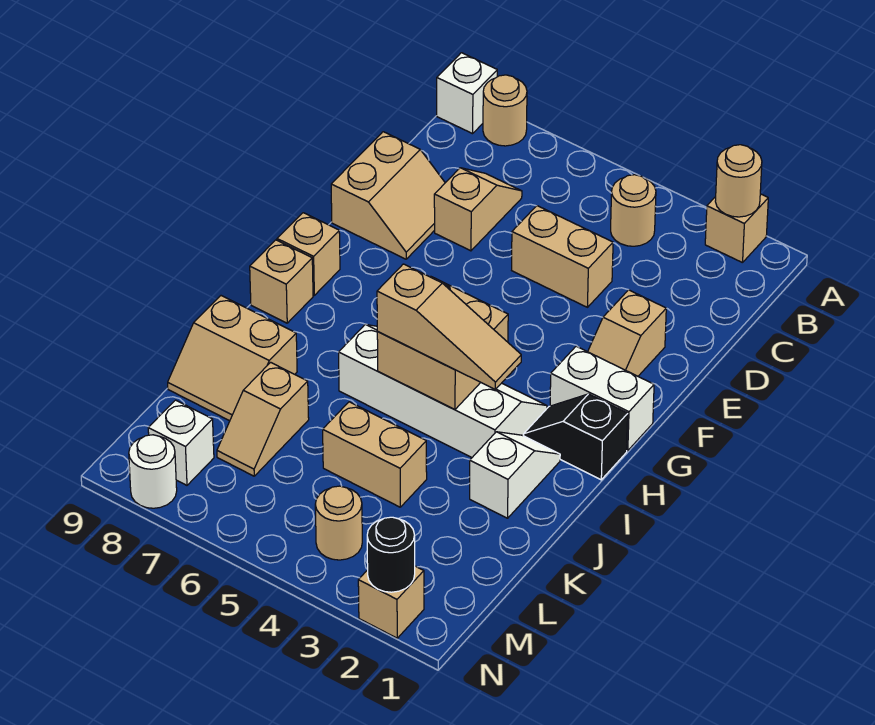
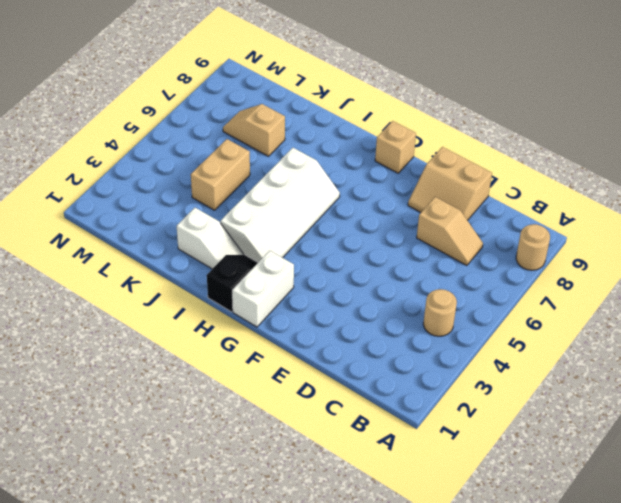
none -> tan brick A2 level 1
none -> white brick A9 level 1
none -> tan brick D4:D5 level 1

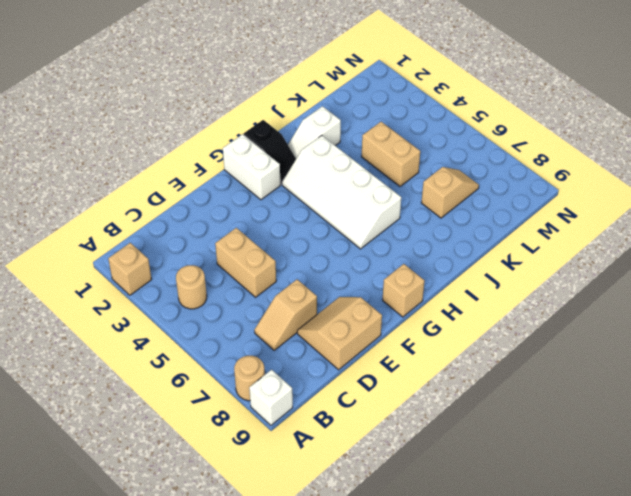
none -> tan slope E2:F2 level 1 top E
none -> tan brick H9 level 1
none -> tan slope J8:K9 level 1 top J

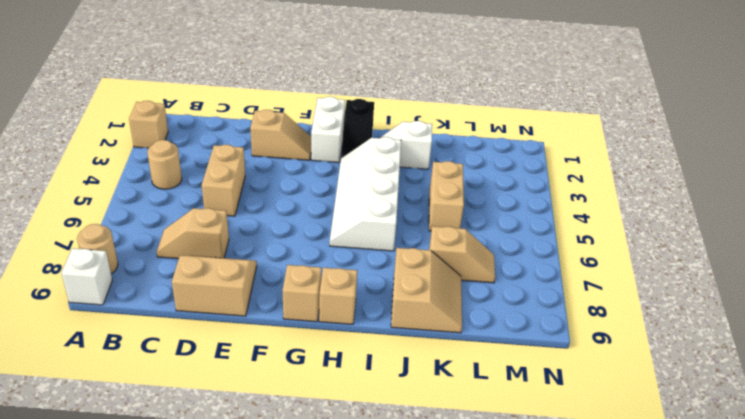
none -> tan round brick M4 level 1
none -> white brick M8 level 1
none -> tan brick N2 level 1

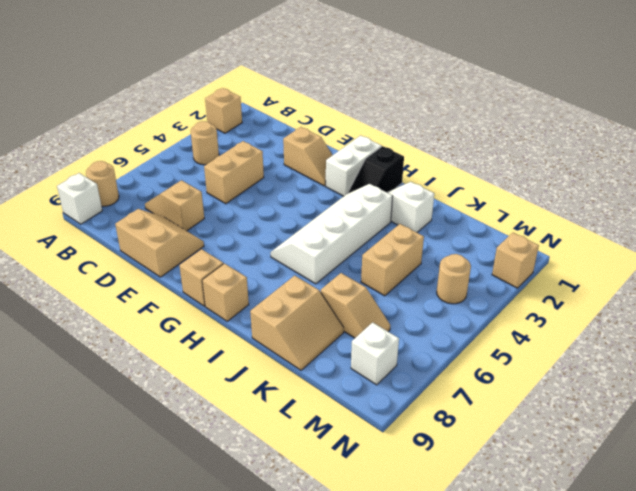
none -> white round brick N8 level 1
none -> tan round brick A2 level 2
none -> tan brick H4:I5 level 2

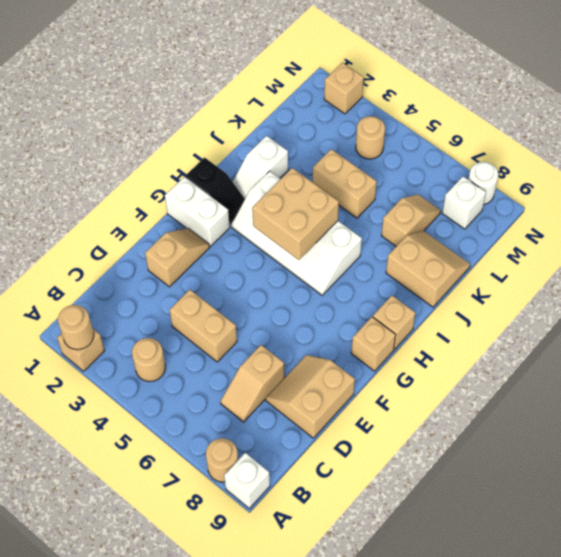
none -> black round brick N2 level 2
none -> tan slope I3:I5 level 3 top 5

